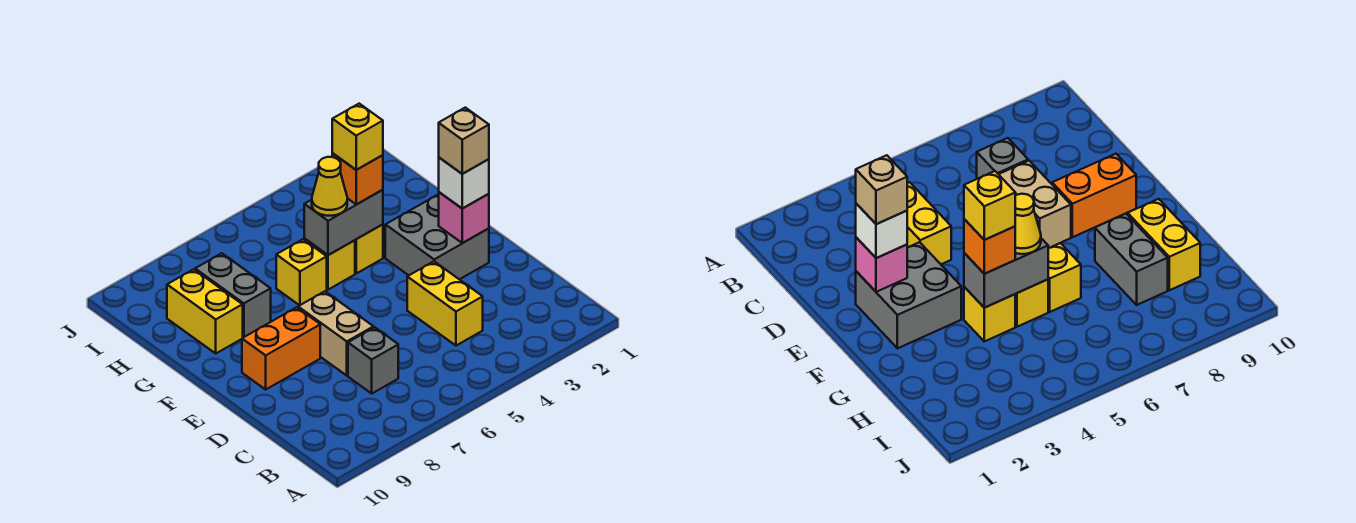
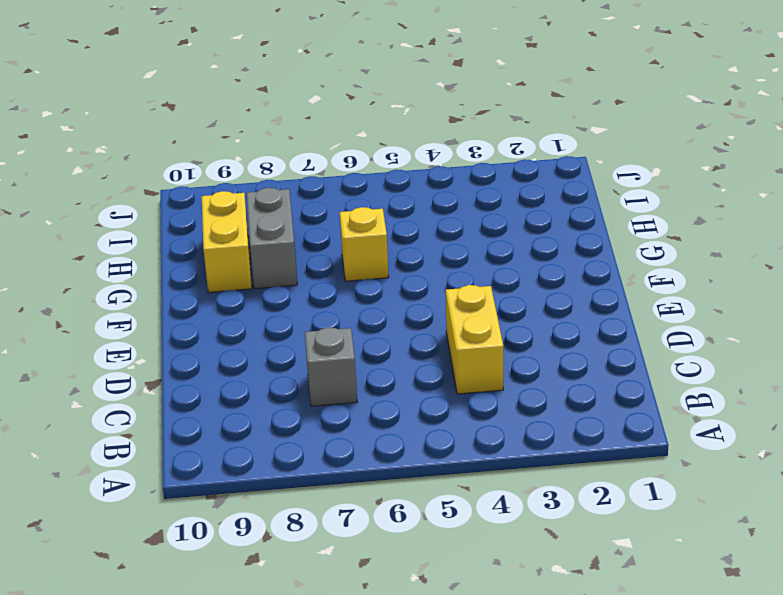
none -> tan brick D7:E7 level 1
none -> grey brick E2:F3 level 1
none -> orange brick E8:E9 level 1

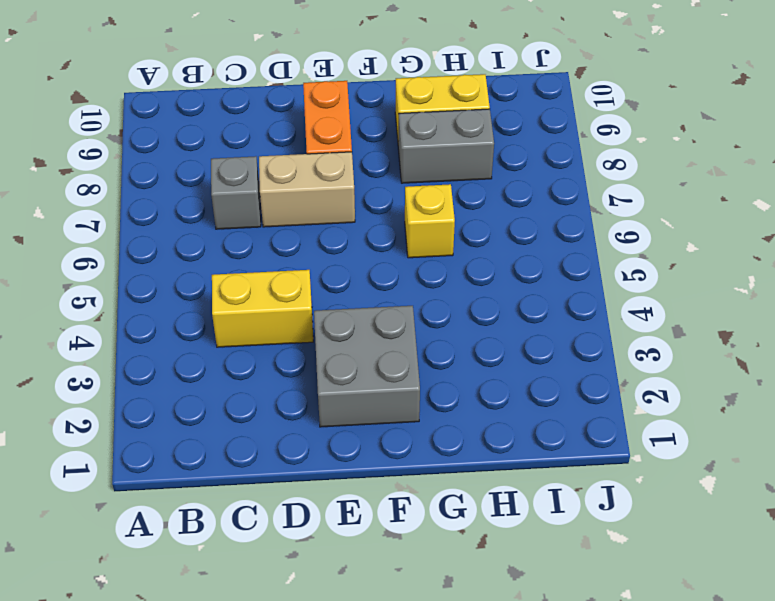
none -> yellow brick G4 level 1
none -> yellow brick G5 level 1
none -> pink brick E2 level 2

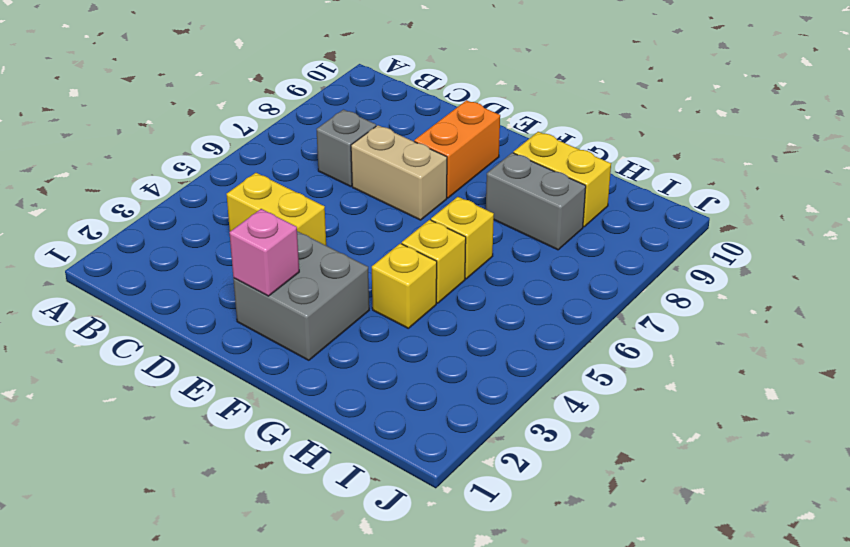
none -> grey brick G4:G5 level 2
none -> white brick E2 level 3
none -> orange brick G4 level 3

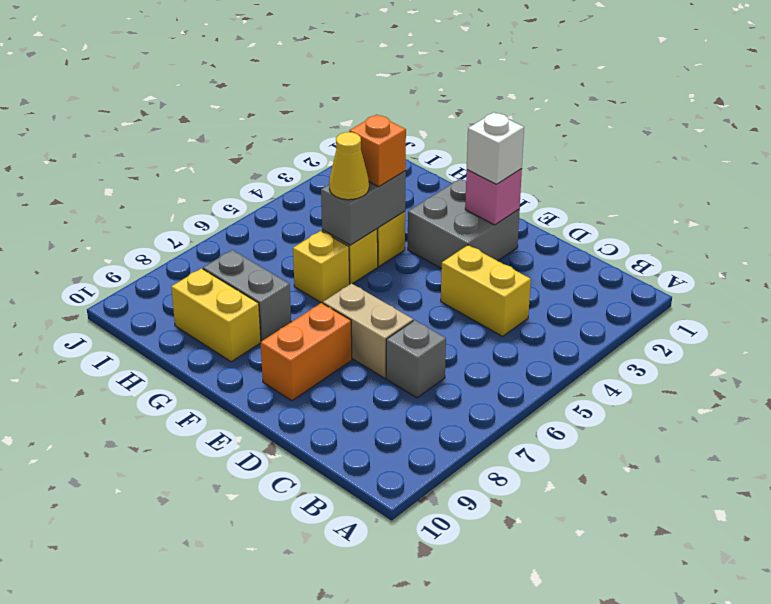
none -> tan brick E2 level 4
none -> yellow brick G4 level 4

